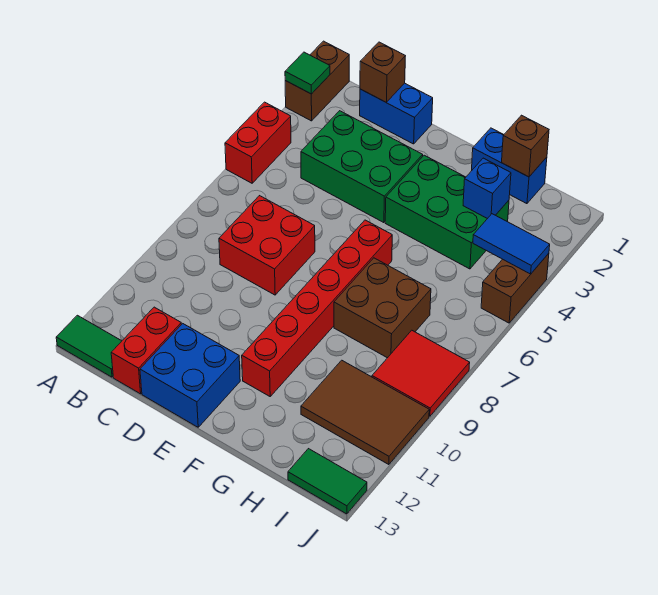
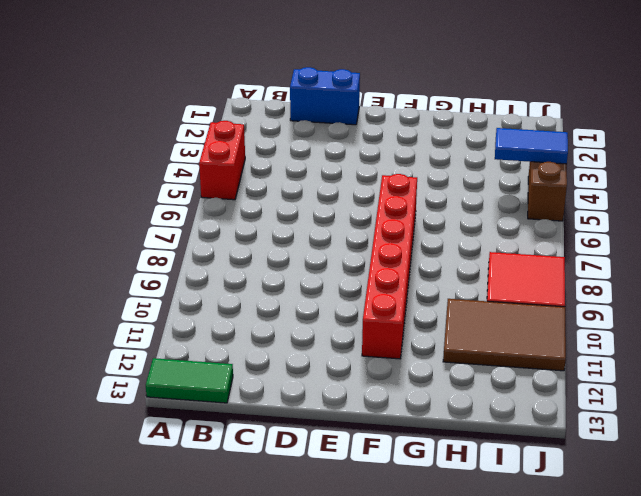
none -> brown brick A1:A2 level 1
none -> green brick C3:E4 level 1
none -> red brick C7:D8 level 1

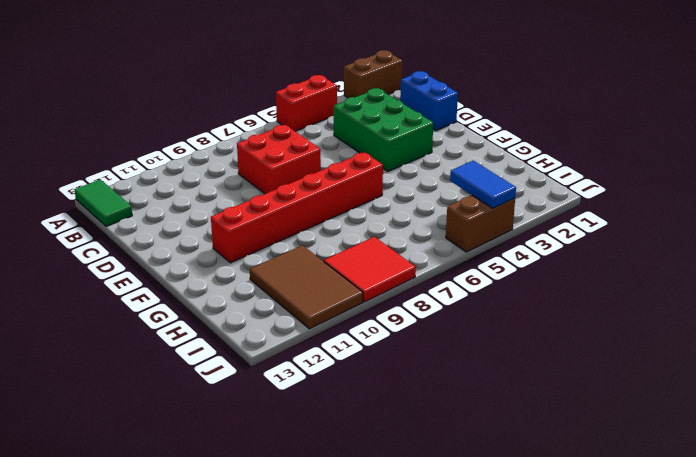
none -> red brick C12:C13 level 1
none -> blue brick D12:E13 level 1
none -> green brick F3:H4 level 1

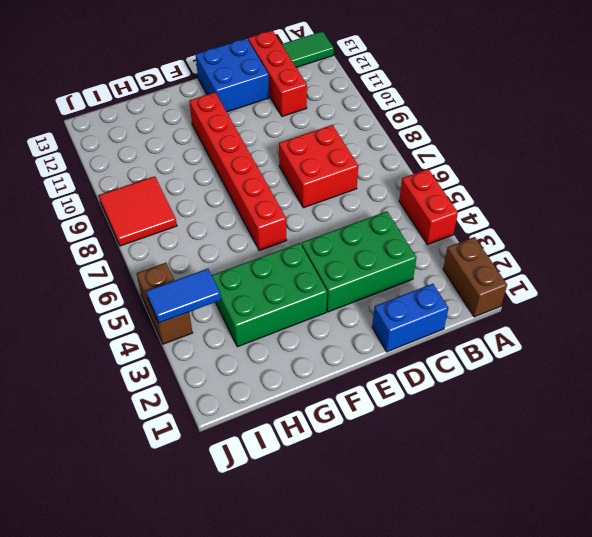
red brick C11:C13 level 1 -> red brick C12:C13 level 1
none -> blue brick G1:H1 level 1
none -> brown brick G7:H8 level 1
none -> brown tile H10:J11 level 1

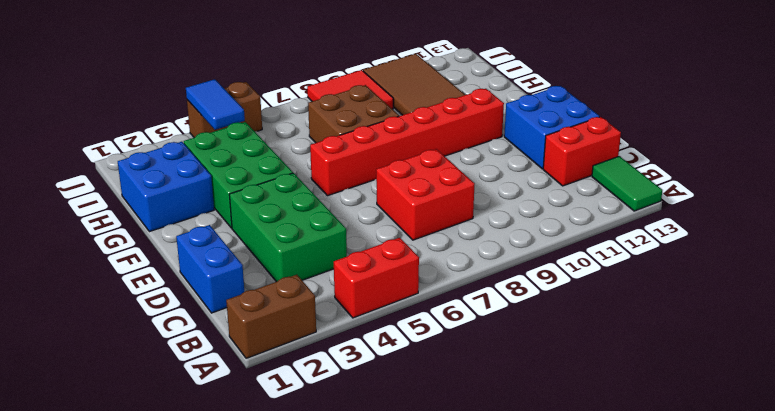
blue brick G1:H2 level 1 -> blue brick G1:H1 level 1
none -> green tile I13:J13 level 1
none -> green tile A2 level 2
none -> brown brick C1 level 2

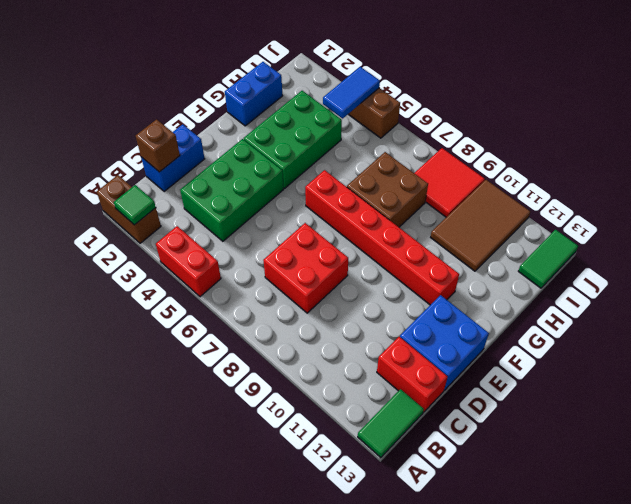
none -> brown brick H1 level 2
none -> blue brick H3 level 2

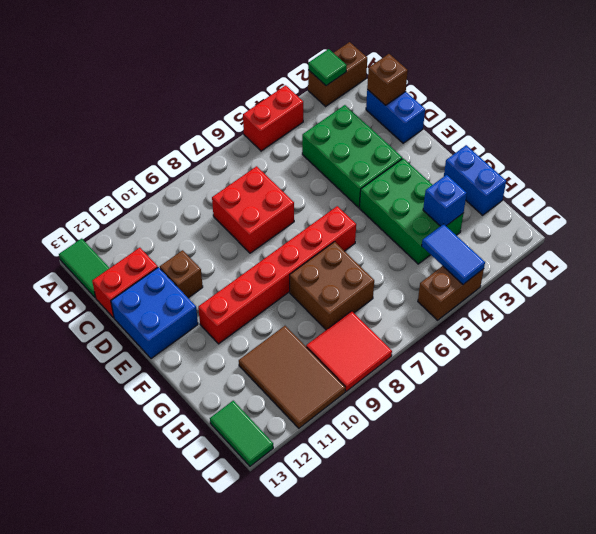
brown brick D11 level 1 -> brown brick H1 level 2

